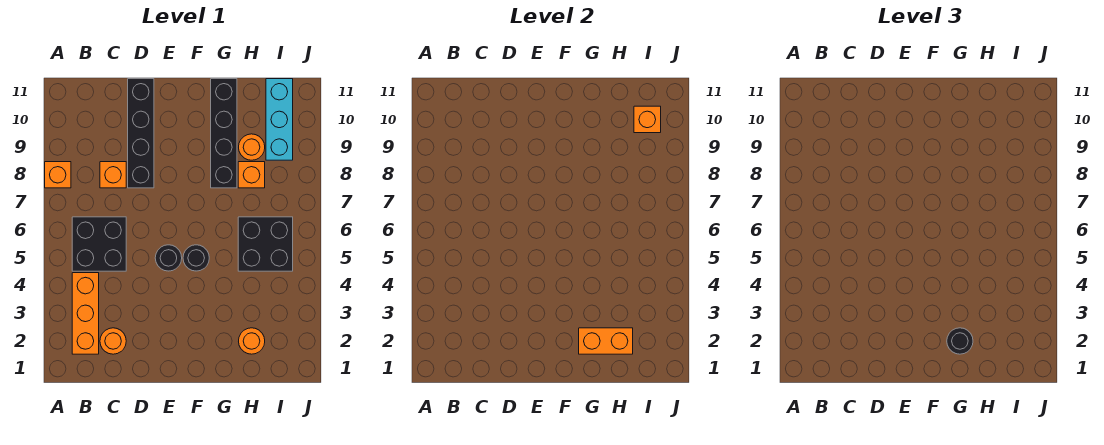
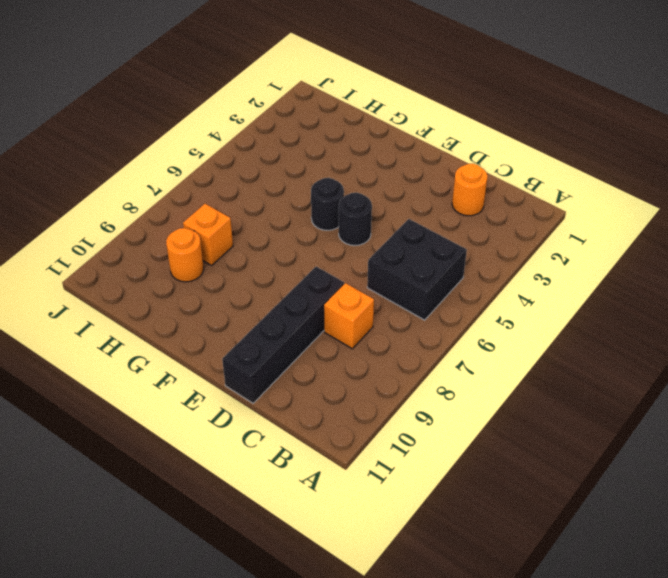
none -> orange brick A8 level 1
none -> orange brick B2:B4 level 1
none -> black brick G8:G11 level 1

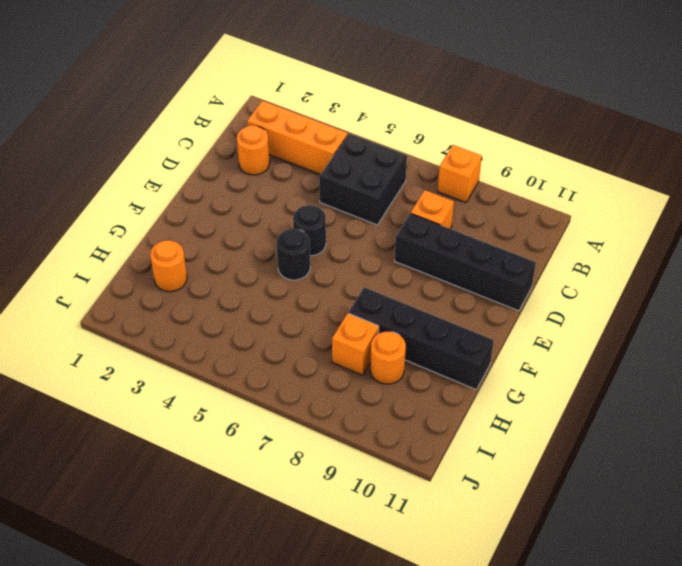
none -> black brick H5:I6 level 1
none -> cyan brick I9:I11 level 1
none -> orange brick G2:H2 level 2

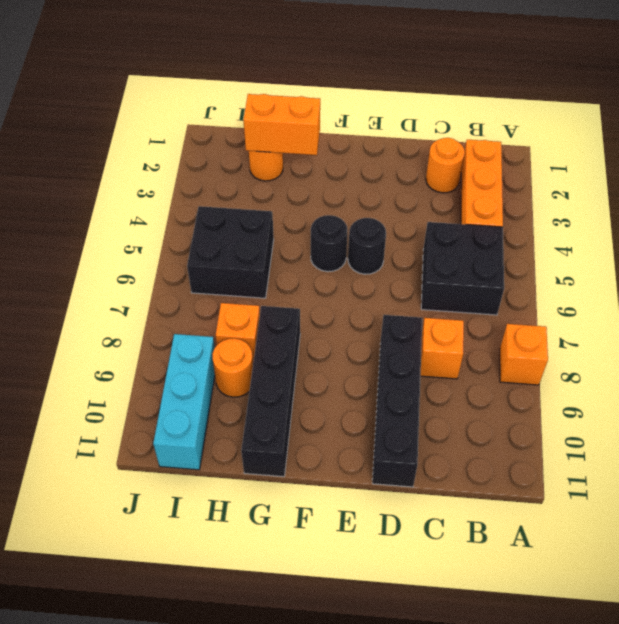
none -> orange brick I10 level 2
none -> black round brick G2 level 3

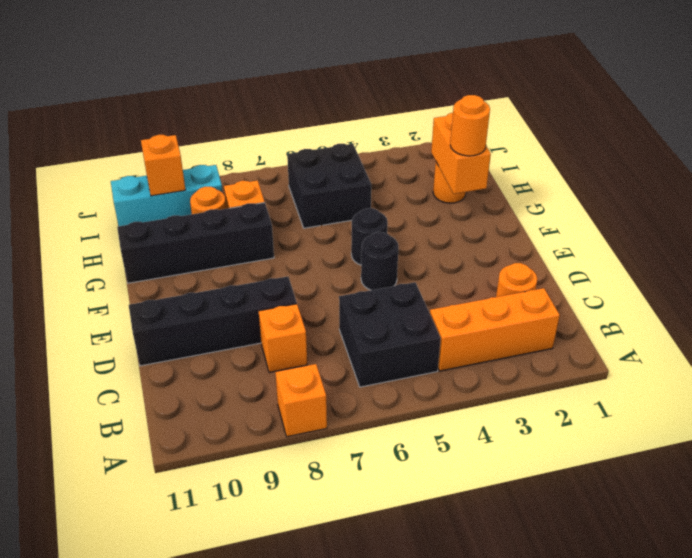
orange round brick G2 level 3 -> black round brick G2 level 3

